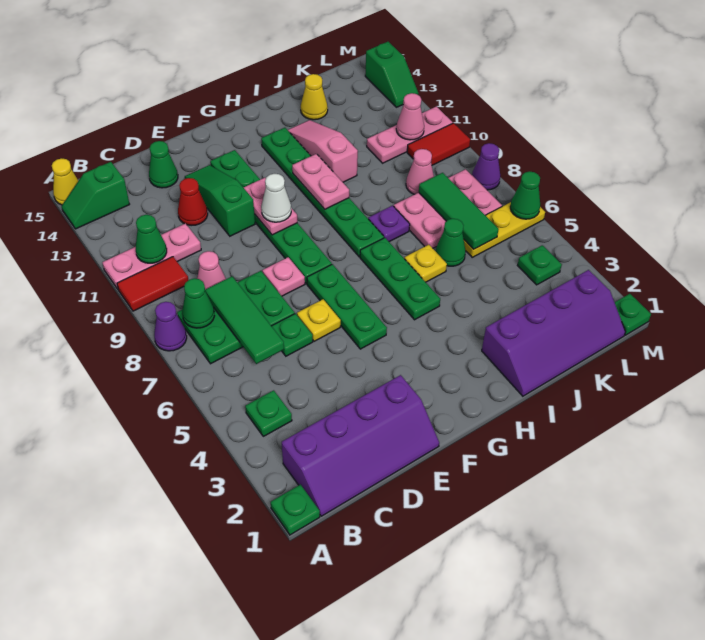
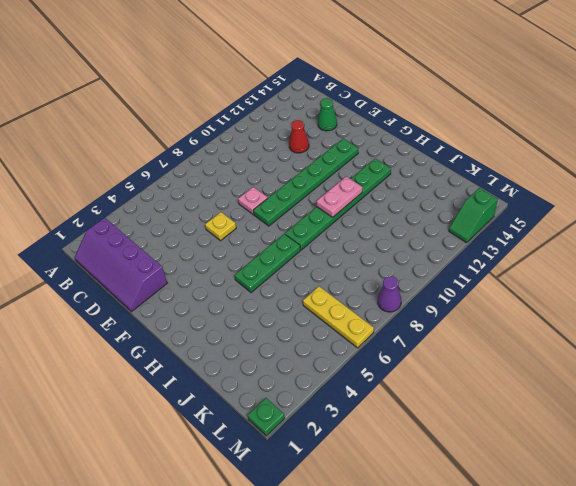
none -> green plate A1 level 1
none -> purple cone A8 level 1
none -> red tile A10:B10 level 1
none -> pink plate A11:C11 level 1

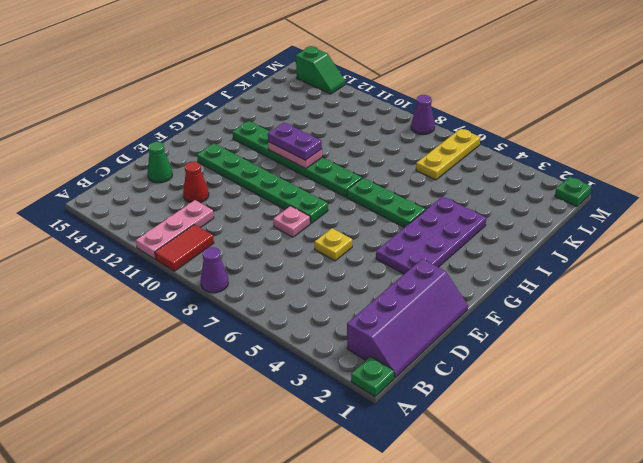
purple plate F3:I4 level 1 -> none
purple plate H10:H11 level 3 -> none
none -> green slope A14:B14 level 1 top B
none -> yellow cone A15 level 1
none -> green plate B4 level 1
none -> green plate B7:D8 level 1

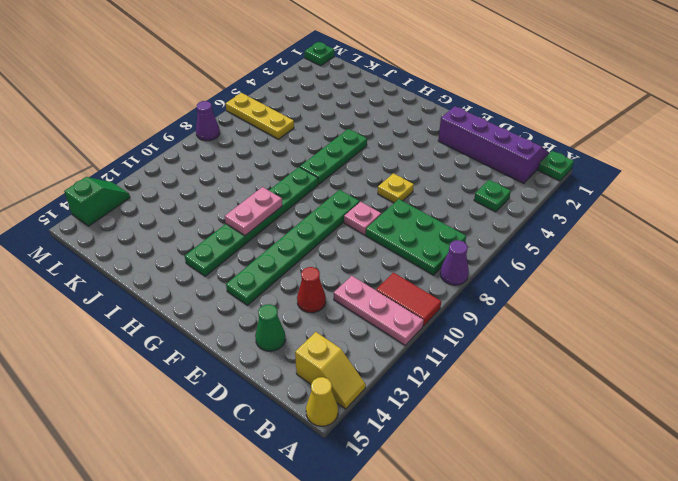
yellow slope A14:B14 level 1 top B -> green slope A14:B14 level 1 top B
none -> pink cone C9 level 1
none -> green plate D6 level 1
none -> green slope E11:E13 level 1 top 11
none -> green plate F5:F7 level 1

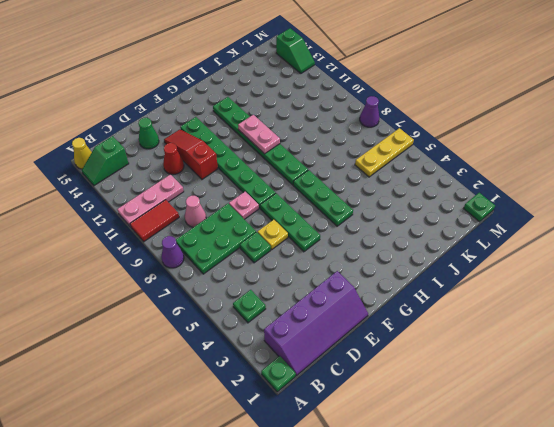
red slope E11:E13 level 1 top 11 -> green slope E11:E13 level 1 top 11
none -> purple slope I1:L2 level 1 top 2
none -> yellow plate I6 level 1
none -> purple plate I8 level 1
none -> pink slope I11:I13 level 1 top 11

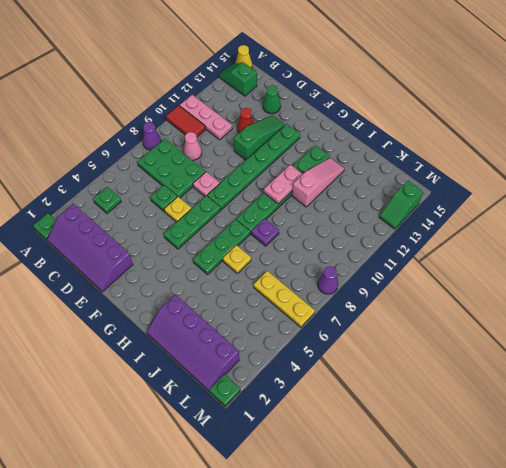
none -> green cone J6 level 1
none -> pink plate J7:L8 level 1
none -> yellow cone J14 level 1
none -> pink cone K9 level 1

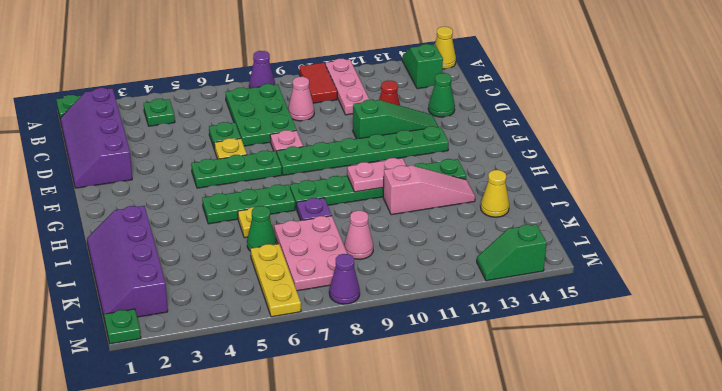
none -> pink plate K11:M11 level 1
none -> green plate L4 level 1
none -> red tile L10:M10 level 1
none -> green cone B8 level 2

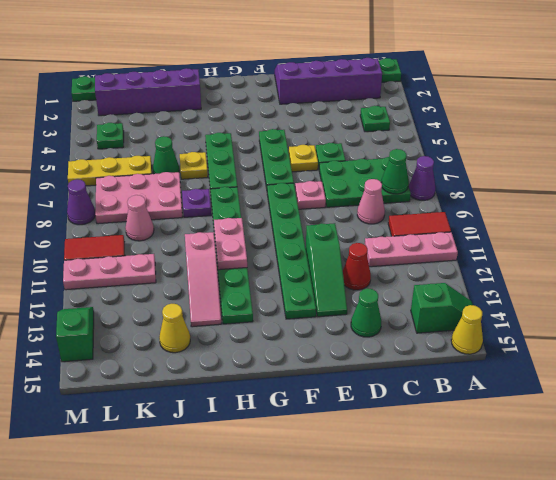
none -> green cone B11 level 2
none -> green tile C6:C8 level 2
none -> pink plate F10:F11 level 2
none -> green tile K6:K8 level 2

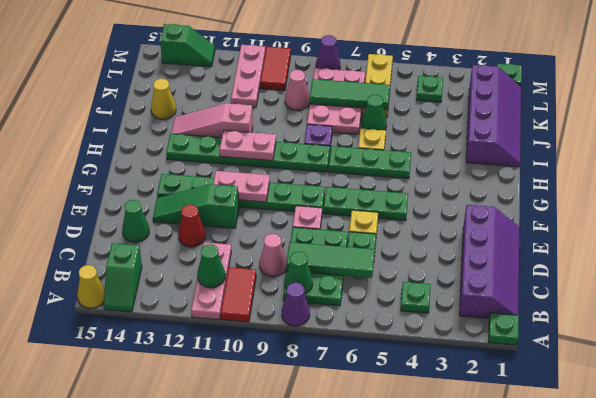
none -> pink cone L11 level 2
none -> green cone M6 level 2
none -> white cone F10 level 3

